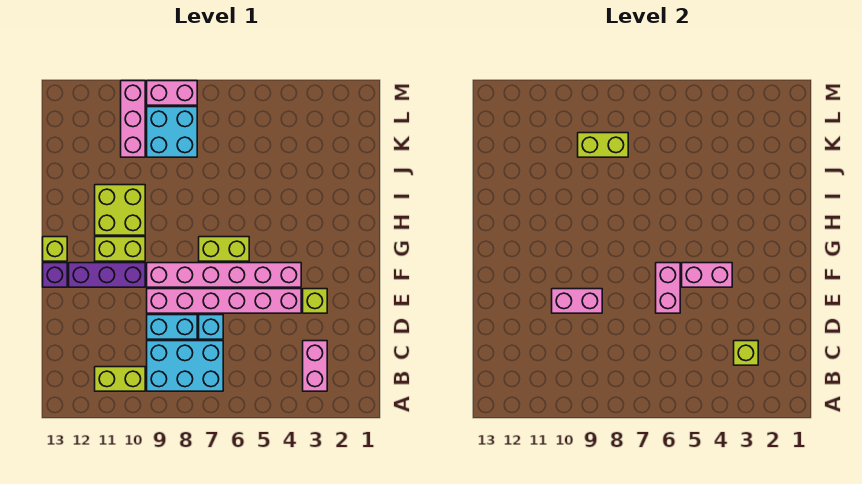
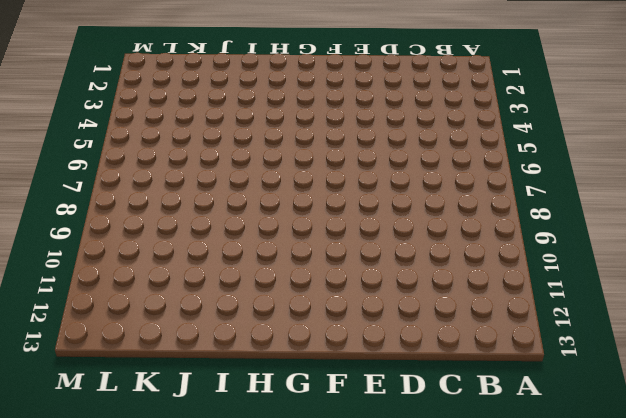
none -> pink brick B3:C3 level 1
none -> cyan brick B7:C9 level 1
none -> lime brick B10:B11 level 1

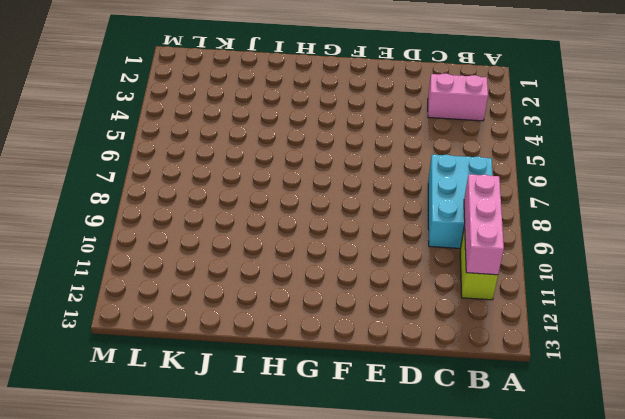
pink brick B9:B11 level 2 -> pink brick K10:M10 level 1
none -> cyan brick D7 level 1
none -> cyan brick D8:D9 level 1
none -> lime brick E3 level 1

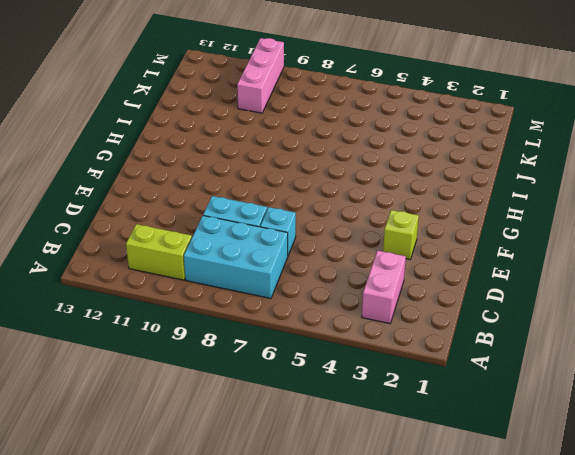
none -> pink brick E4:E9 level 1
none -> pink brick F4:F9 level 1
none -> purple brick F10:F12 level 1

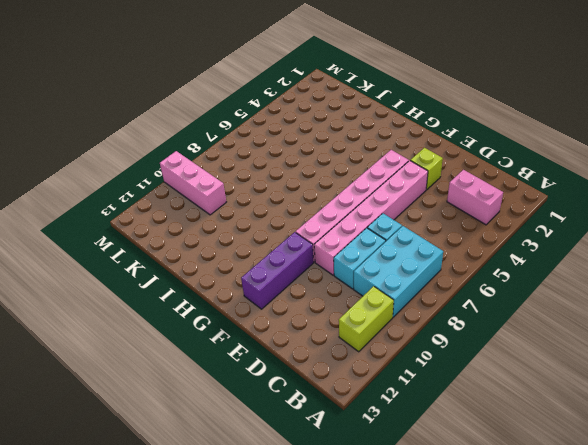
none -> purple brick F13 level 1
none -> lime brick G6:G7 level 1
none -> lime brick G10:G11 level 1

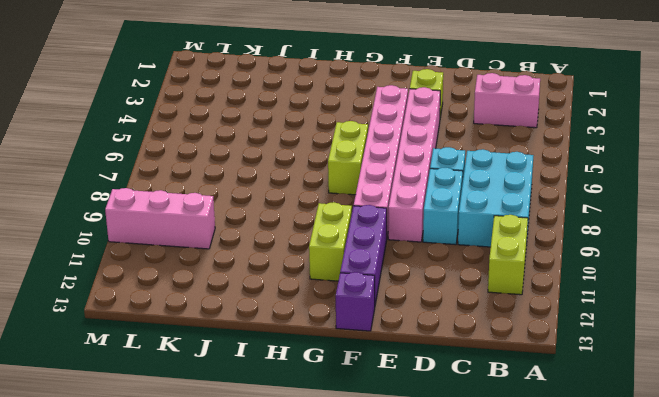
none -> lime brick G13 level 1
none -> lime brick H10:I11 level 1
none -> cyan brick K8:L9 level 1

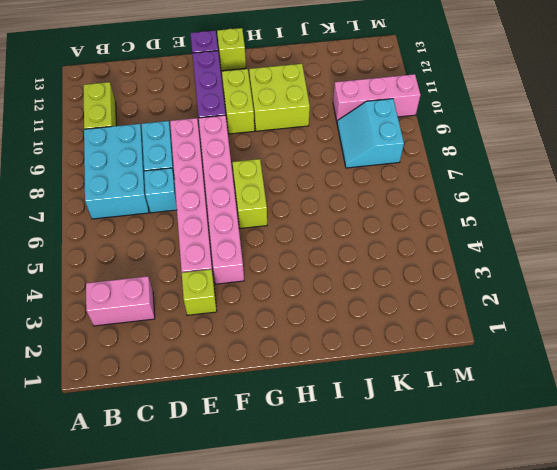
cyan slope K8:L9 level 1 top L -> cyan brick K8:L9 level 1
none -> pink brick M8:M9 level 1
none -> lime brick C3 level 2
none -> pink brick E6:F6 level 2

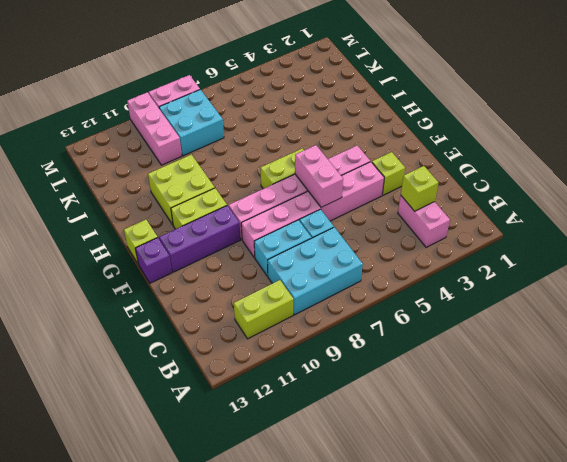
none -> pink brick E9:E10 level 2
none -> pink brick F4:F5 level 2
none -> lime brick K8:K9 level 2

